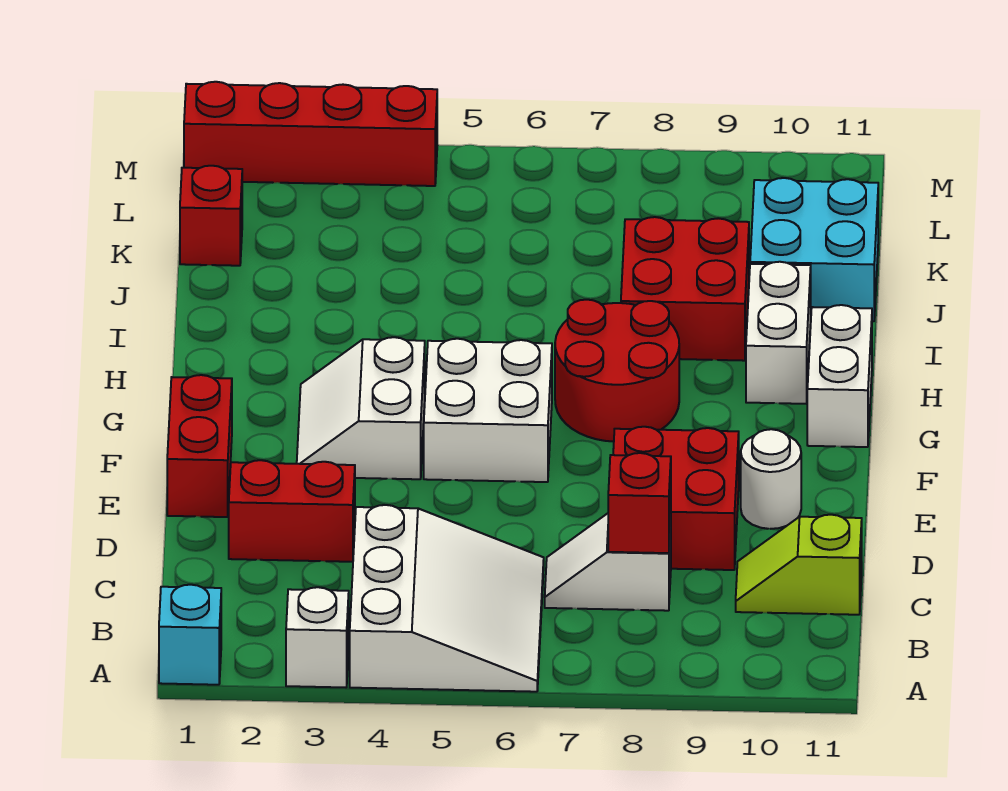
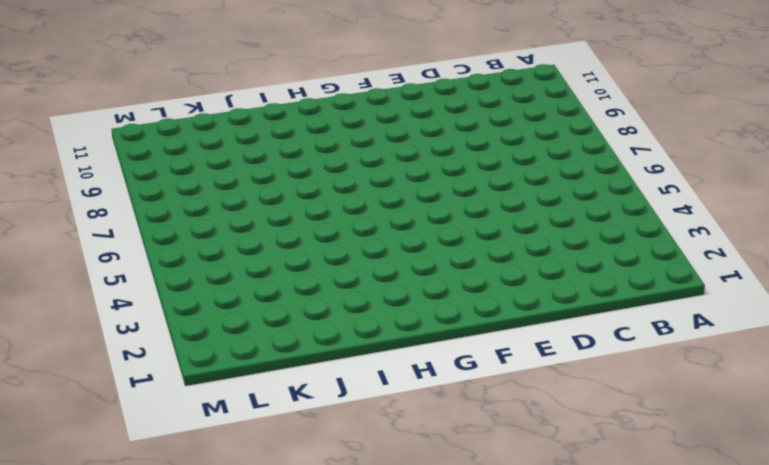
none -> cyan brick A1 level 1
none -> white brick A3 level 1
none -> white slope A4:C6 level 1 top 4

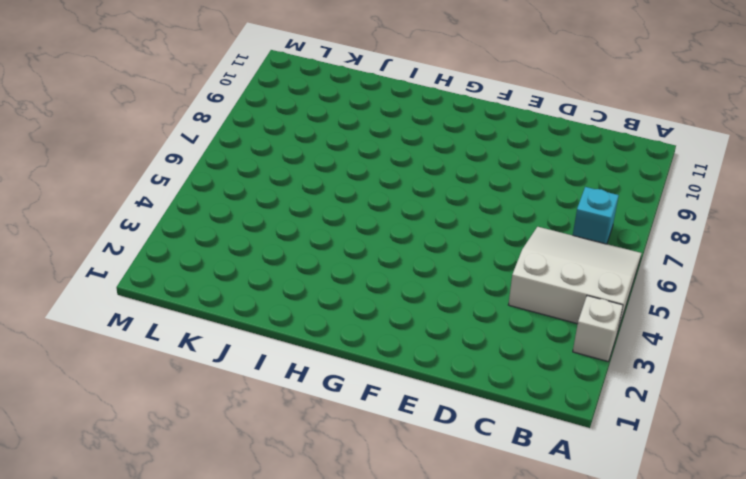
cyan brick B7 level 1 -> cyan brick A1 level 1
none -> white slope C7:C8 level 1 top 8
none -> lime slope C10:C11 level 1 top 11
none -> red brick D2:D3 level 1

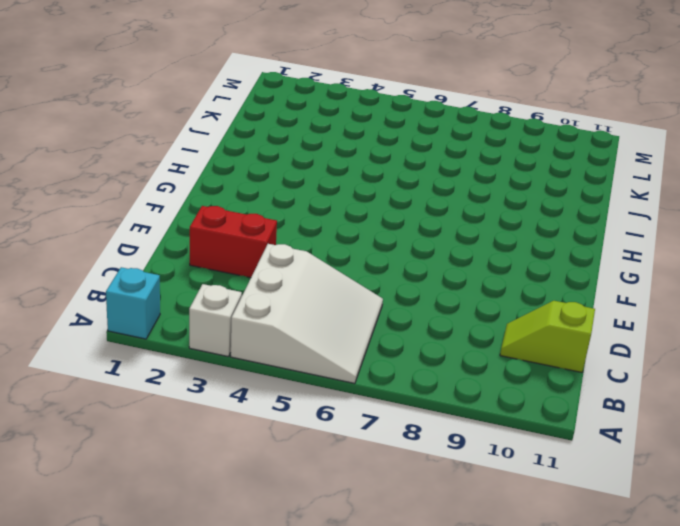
none -> white slope C7:C8 level 1 top 8
none -> red brick D8:E9 level 1
none -> red brick E1:F1 level 1

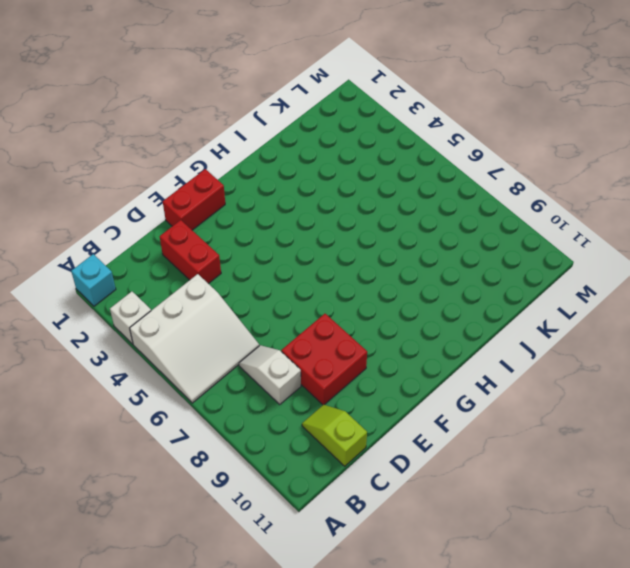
none -> white round brick E10 level 1
none -> white slope F3:G4 level 1 top 4
none -> white brick F5:G6 level 1

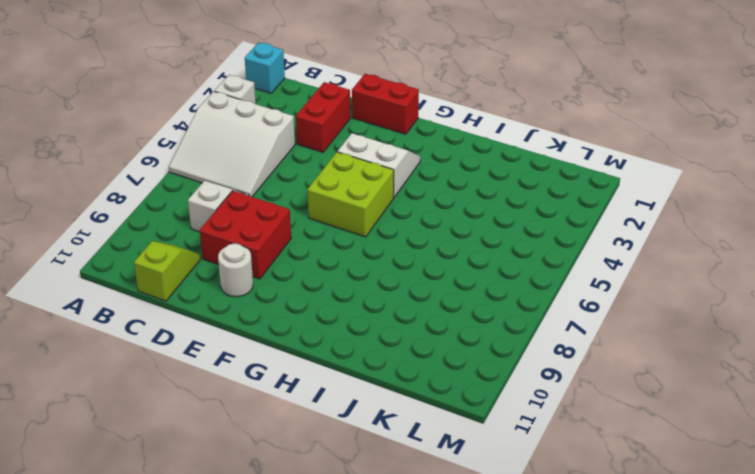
lime brick F5:G6 level 1 -> white brick F5:G6 level 1
none -> red round brick G7:H8 level 1
none -> white brick G11:H11 level 1
none -> white brick H10:I10 level 1

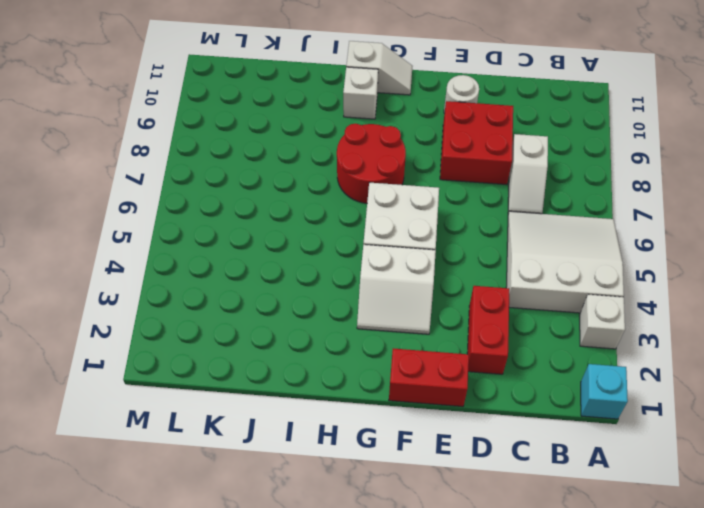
white slope G11:H11 level 1 top H -> white brick G11:H11 level 1
white brick H10 level 1 -> white brick H10:I10 level 1
none -> lime slope C10:C11 level 1 top 11
none -> red brick I8:J9 level 1
none -> cyan brick J10:K11 level 1

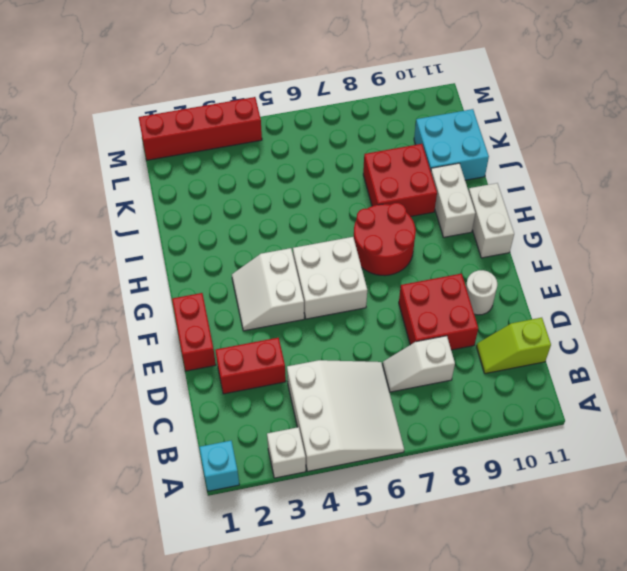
none -> red brick K1 level 1
none -> red brick C8 level 2

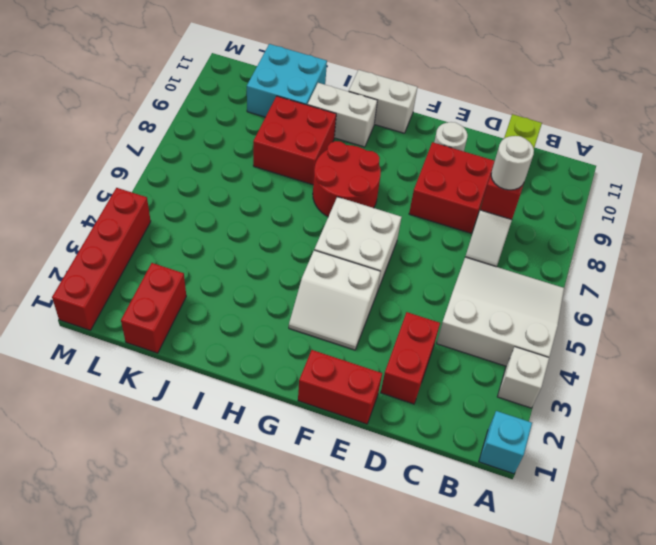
white round brick C8 level 3 -> none
red brick K1:K2 level 1 -> red brick K1 level 1

